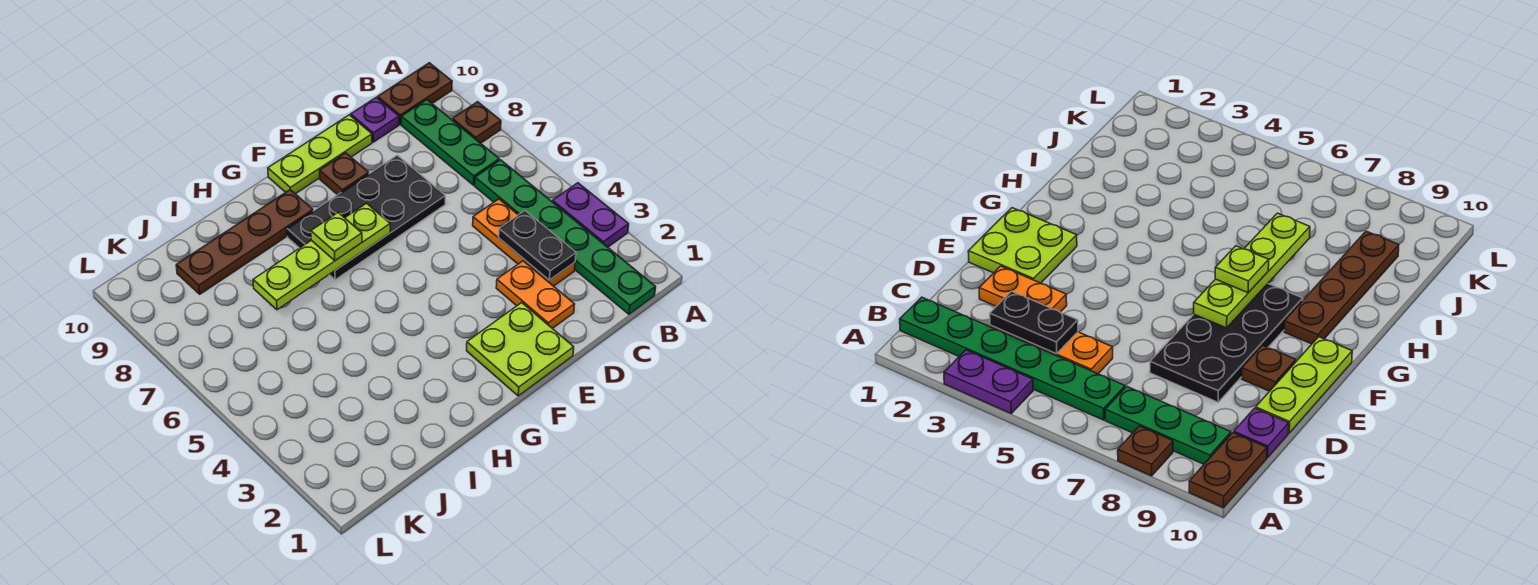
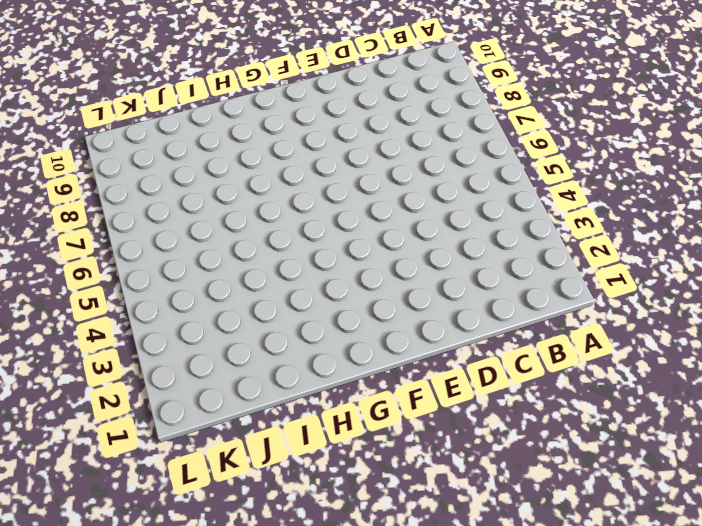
none -> purple plate A3:A4 level 1
none -> brown plate A8 level 1
none -> brown plate A10:B10 level 1

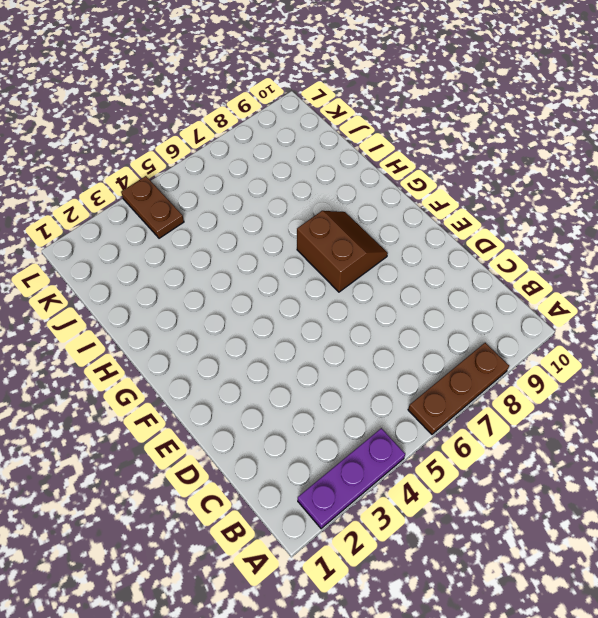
purple plate A2:A4 level 1 -> purple plate A3:A4 level 1
brown plate A6:A8 level 1 -> brown plate A8 level 1
brown slope F7:G8 level 1 top 7 -> black plate D7:G8 level 1
brown plate K4:L4 level 1 -> brown plate A10:B10 level 1
none -> green plate B1:B6 level 1
none -> green plate B7:B9 level 1
none -> orange plate C3:C5 level 1

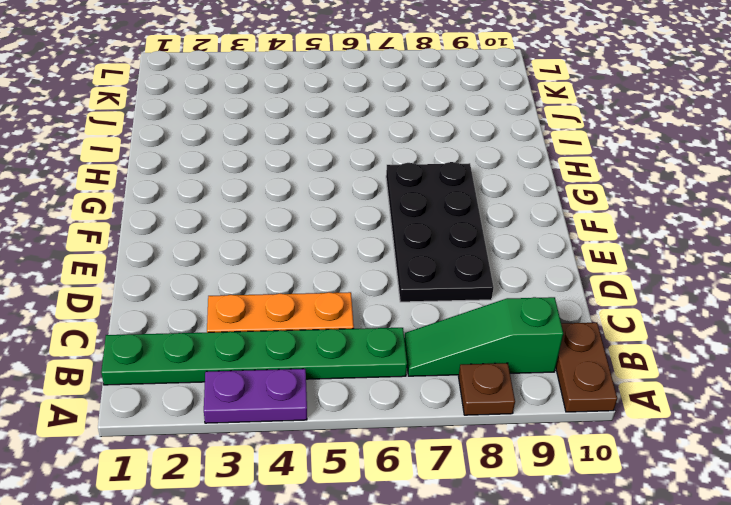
green slope B7:B9 level 1 top 9 -> green plate B7:B9 level 1
none -> purple plate C10 level 1
none -> orange plate D2:D3 level 1
none -> lime plate D10:F10 level 1

